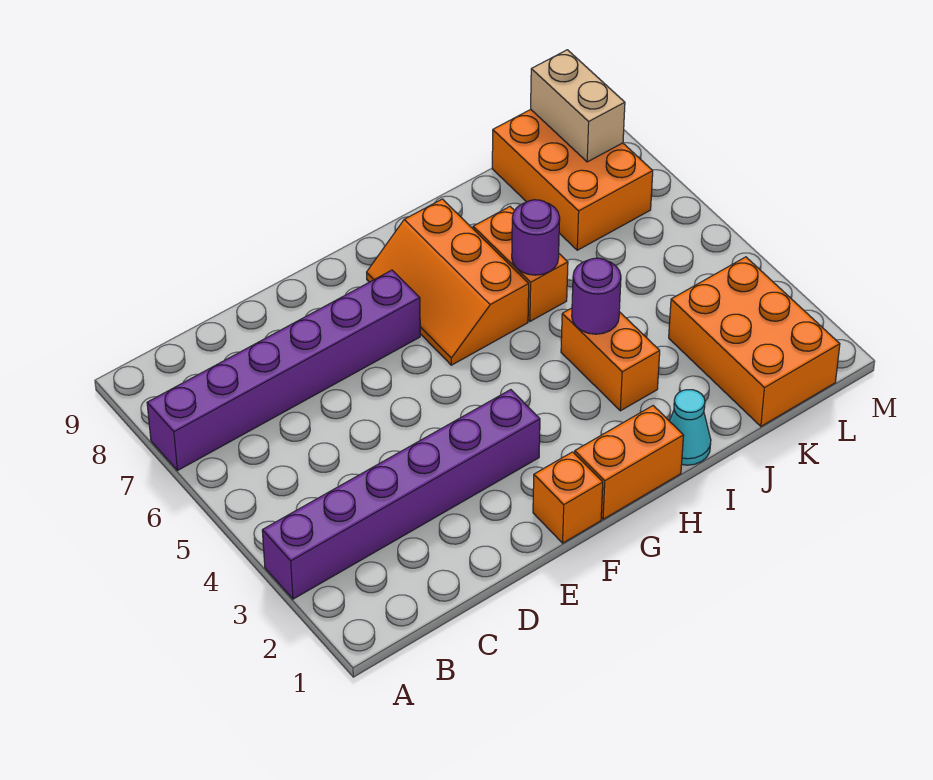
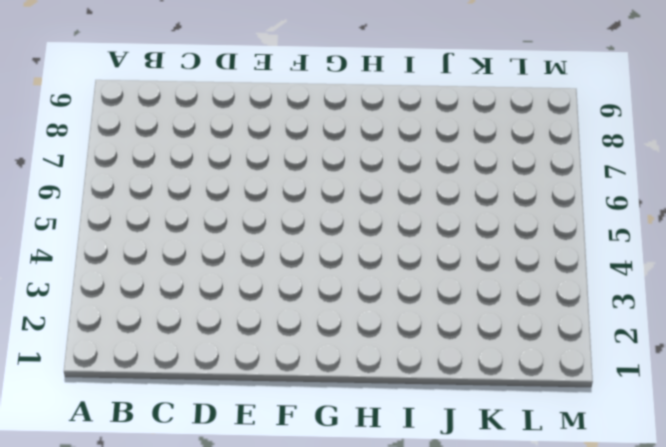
none -> purple brick A3:F3 level 1
none -> purple brick A7:F7 level 1
none -> orange brick F1 level 1

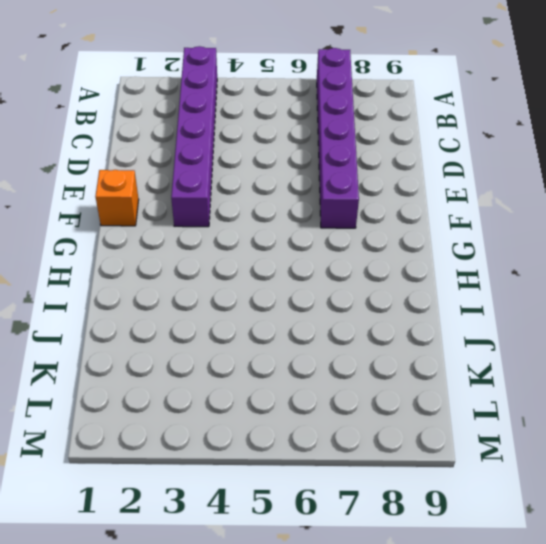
none -> orange brick G1:H1 level 1
none -> orange slope G6:H8 level 1 top H
none -> cyan cone I1 level 1

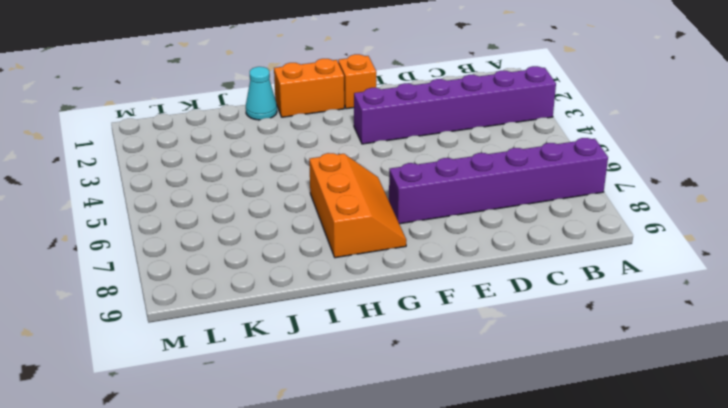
none -> orange brick I3:I4 level 1
none -> orange brick I6:I7 level 1
none -> orange brick K1:L3 level 1

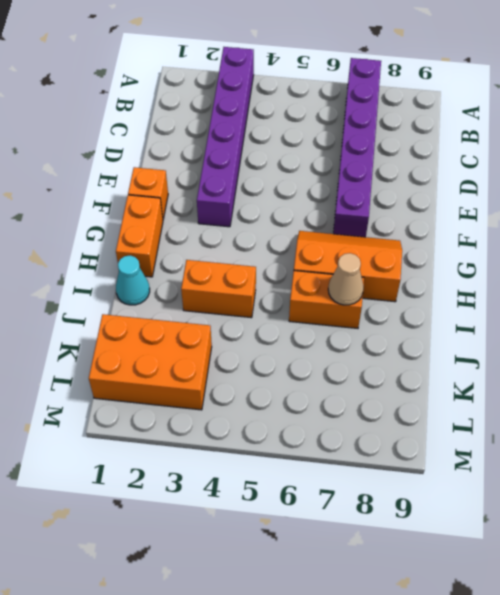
tan cone I7 level 2 -> none
none -> orange brick K7:L9 level 1
none -> purple round brick I4 level 2
none -> purple round brick I6 level 2

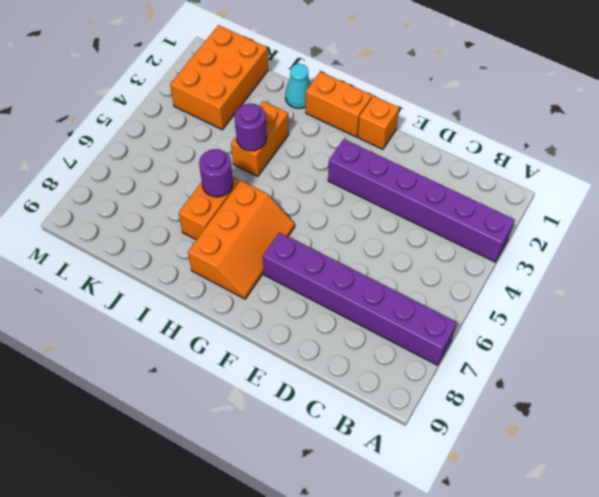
none -> orange brick K7:L9 level 1
none -> tan brick L8:L9 level 2

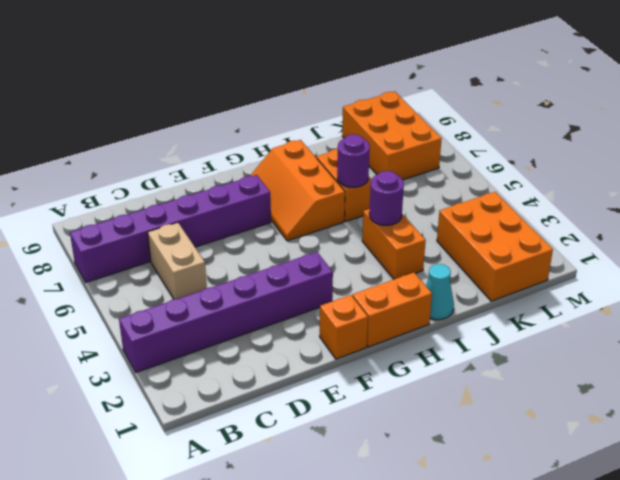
tan brick C5:C6 level 1 -> tan brick L8:L9 level 2

